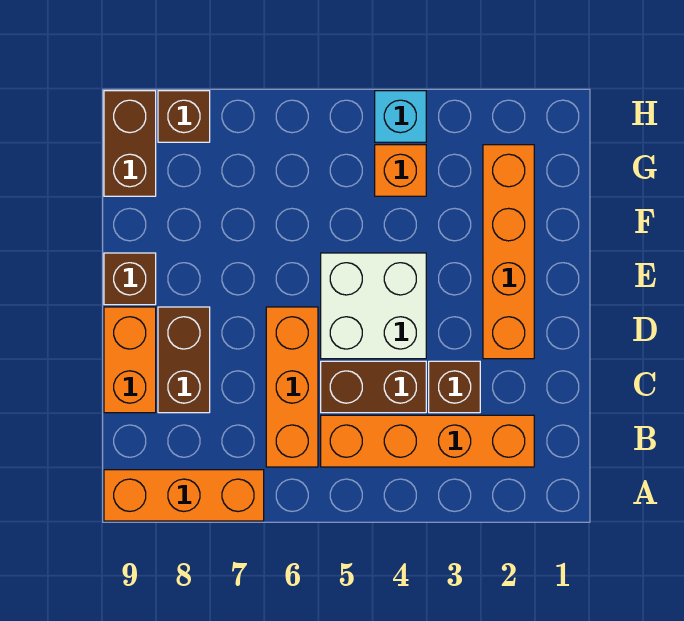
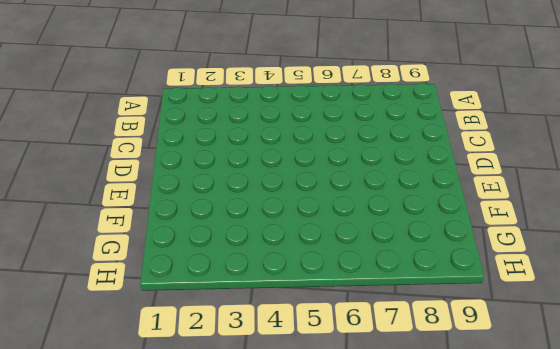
none -> orange brick A7:A9 level 1
none -> orange brick B2:B5 level 1
none -> orange brick B6:D6 level 1

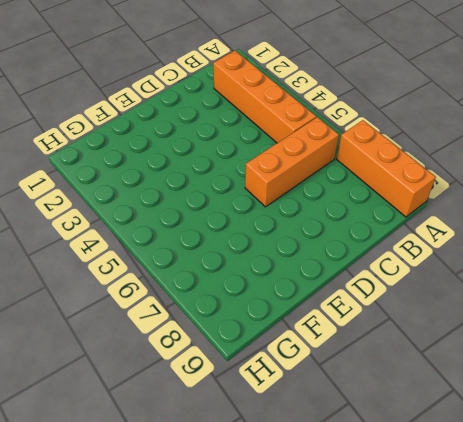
none -> brown brick C3 level 1
none -> brown brick C4:C5 level 1
none -> brown brick C8:D8 level 1

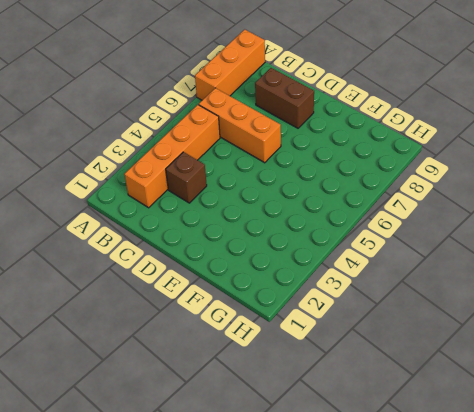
none -> brown brick C4:C5 level 1
none -> orange brick C9:D9 level 1
none -> orange brick D2:G2 level 1

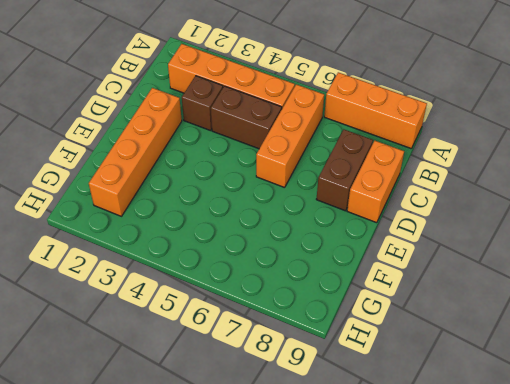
none -> white brick D4:E5 level 1
none -> brown brick E9 level 1
none -> orange brick G4 level 1

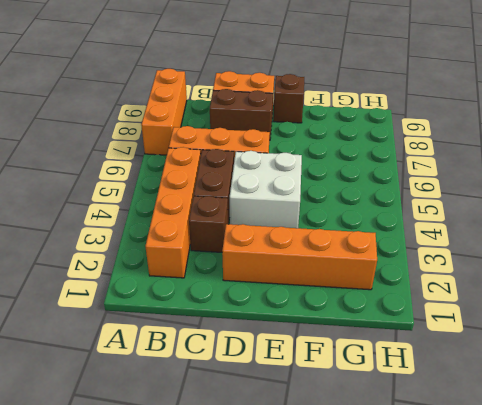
none -> orange brick G4 level 1
none -> brown brick G9:H9 level 1
none -> cyan brick H4 level 1

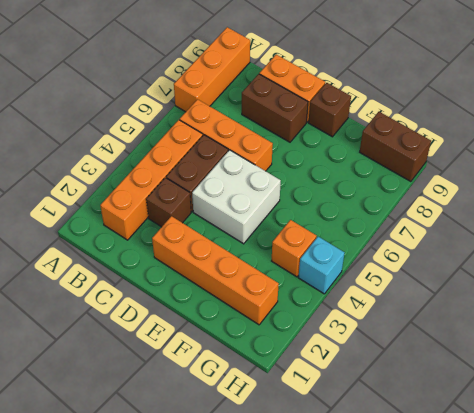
none -> brown brick H8 level 1

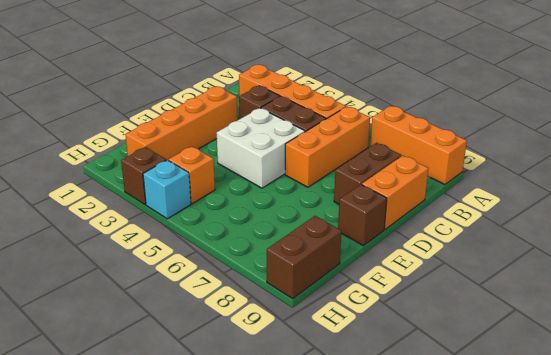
brown brick H3 level 1 -> brown brick H8 level 1

